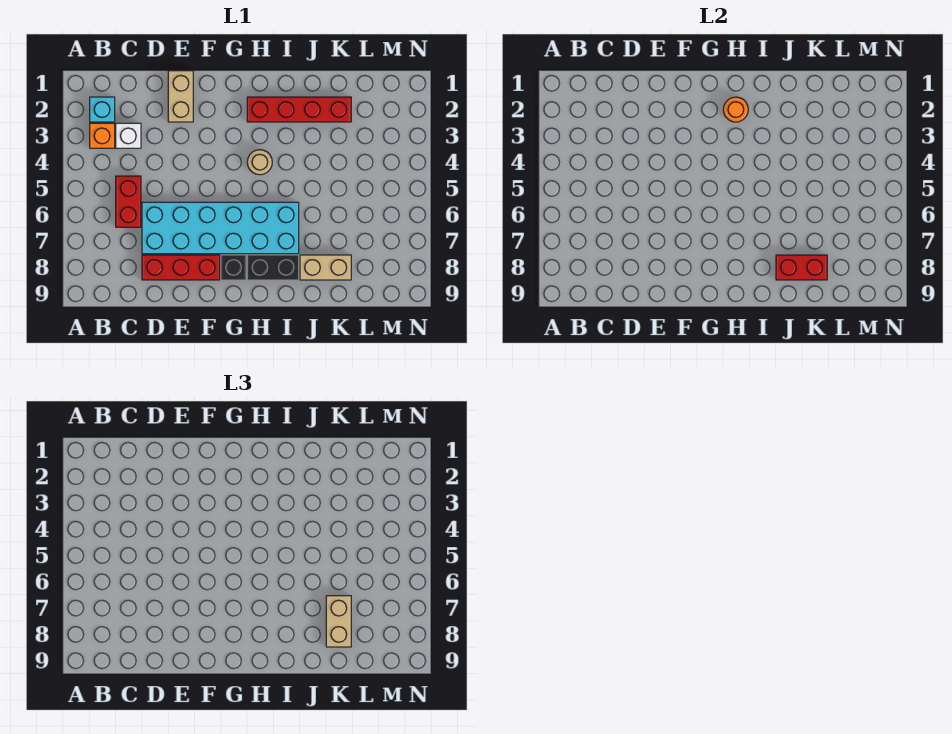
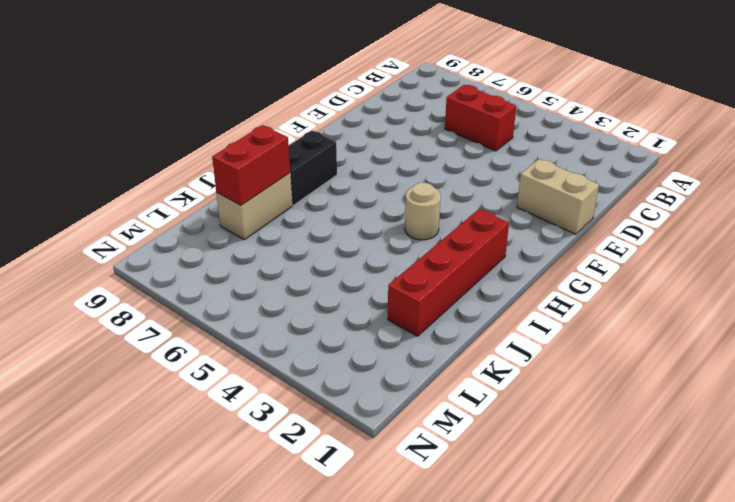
none -> cyan brick B2 level 1
none -> orange brick B3 level 1
none -> white brick C3 level 1

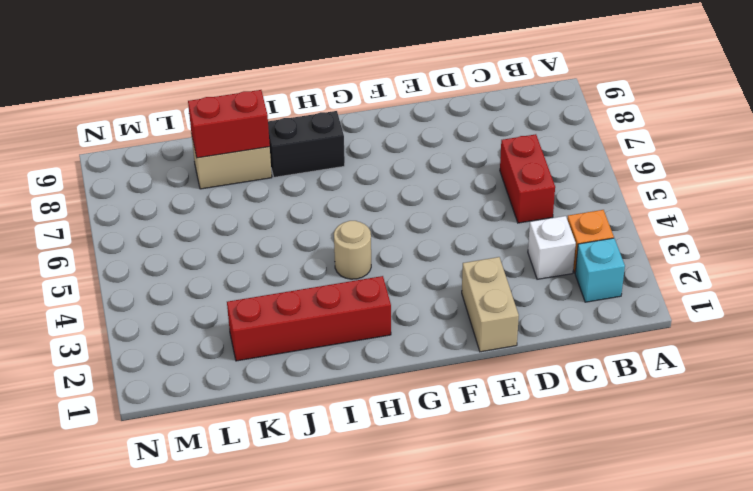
none -> cyan brick D6:I7 level 1
none -> red brick D8:F8 level 1
none -> black brick G8 level 1

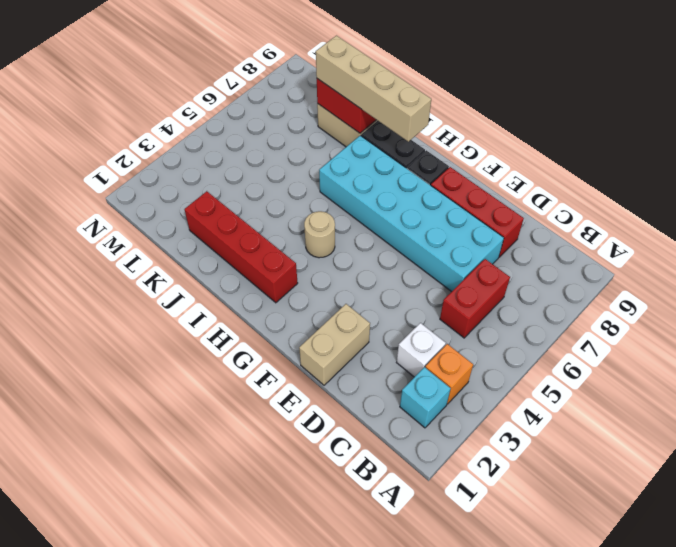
tan brick H8:K8 level 3 -> tan brick K7:K8 level 3
none -> orange round brick H2 level 2

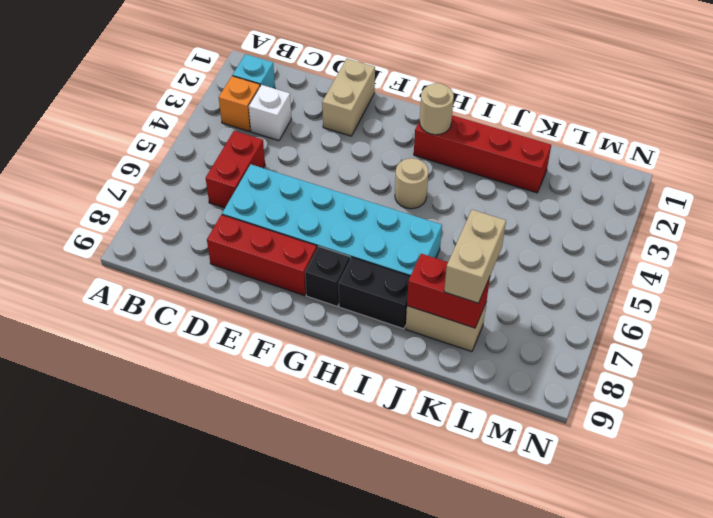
tan round brick H2 level 2 -> orange round brick H2 level 2

